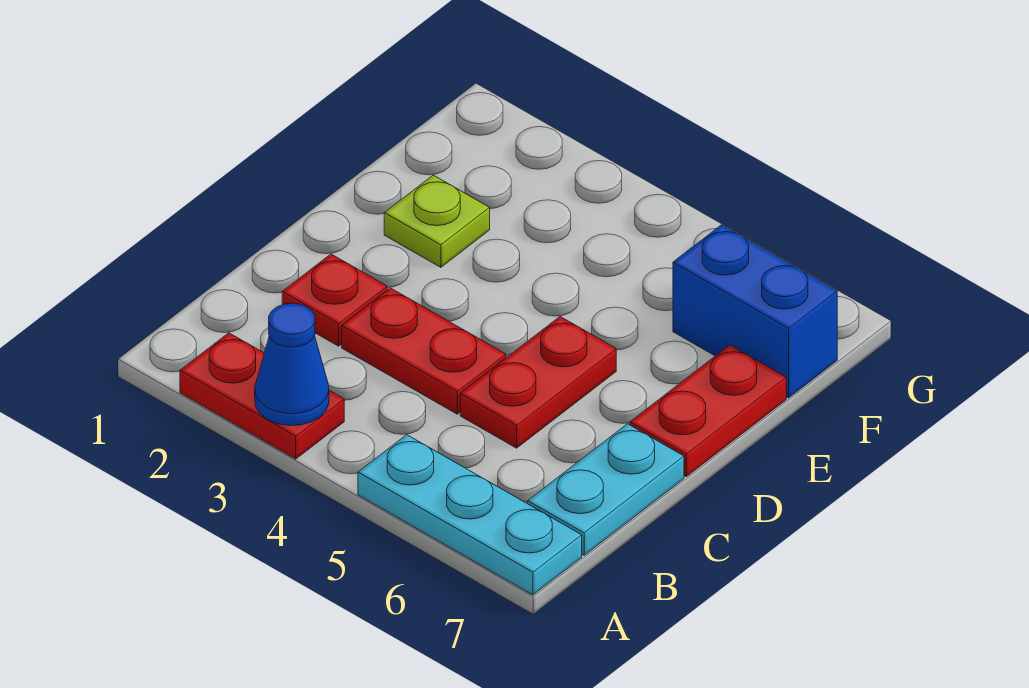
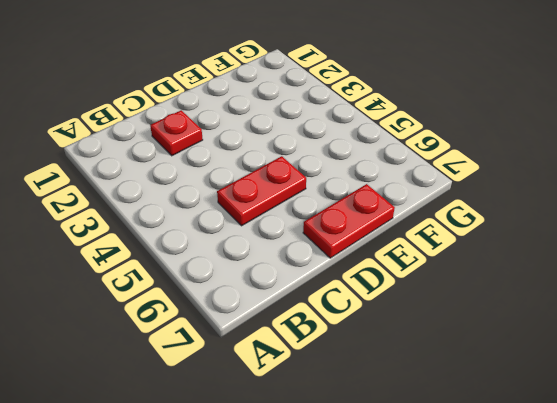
none -> red plate A2:A3 level 1
none -> cyan plate A5:A7 level 1

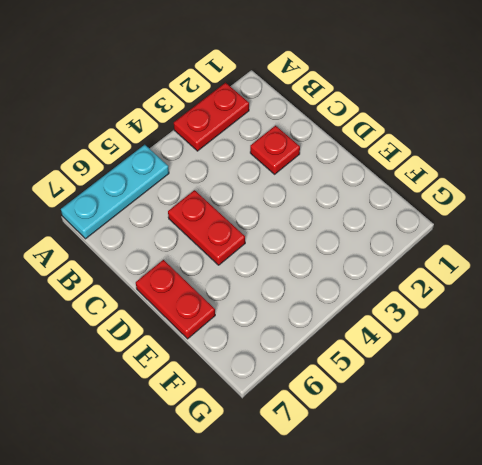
none -> cyan plate B7:C7 level 1
none -> red plate C3:C4 level 1

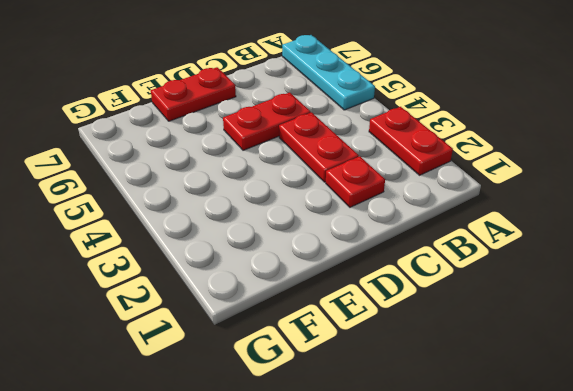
none -> cyan plate B7:C7 level 1
none -> lime plate E2 level 1

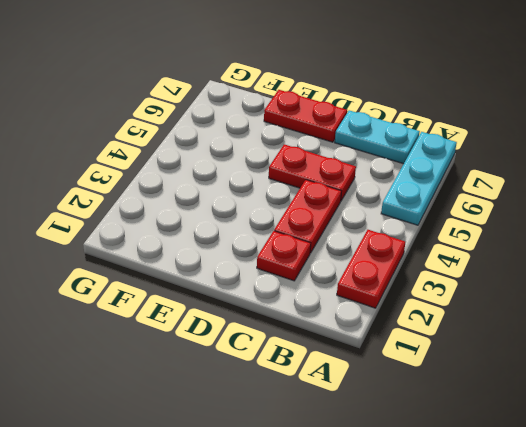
none -> lime plate E2 level 1
none -> blue brick F6:F7 level 1

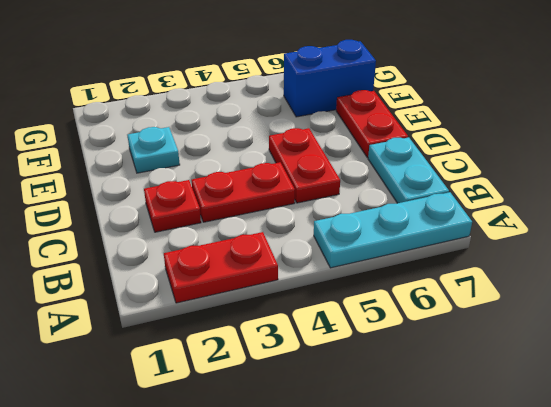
cyan plate E2 level 1 -> lime plate E2 level 1
none -> blue cone A3 level 2

